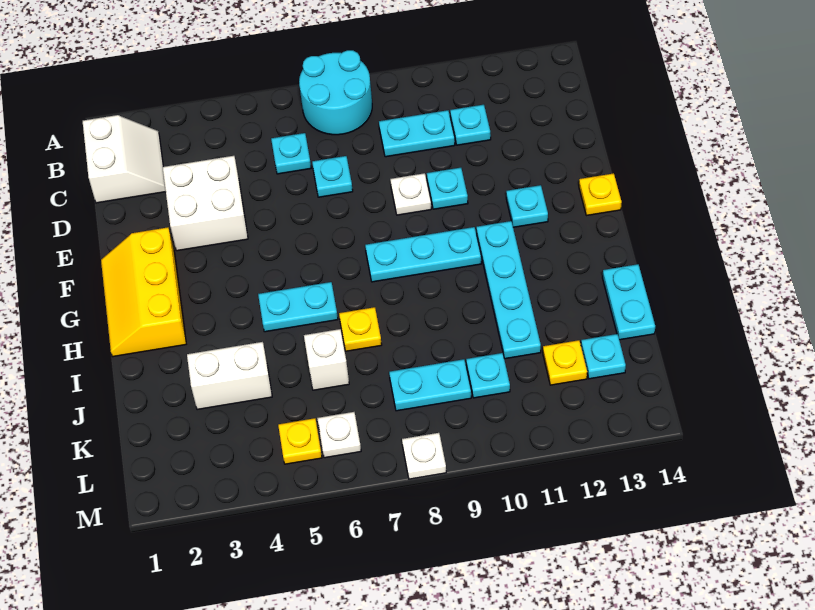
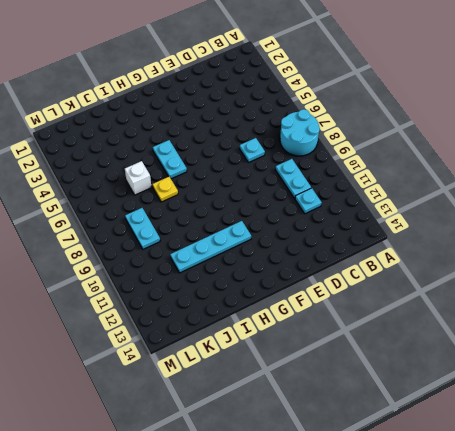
none -> white slope B1:C2 level 1 top 1
none -> cyan plate C6 level 1
none -> white brick D3:E4 level 1

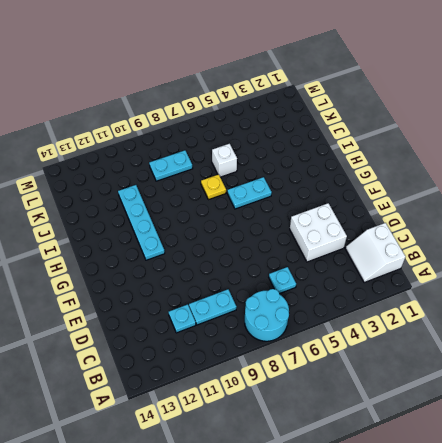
none -> cyan plate D7 level 1
none -> white plate E9 level 1
none -> cyan plate E10 level 1

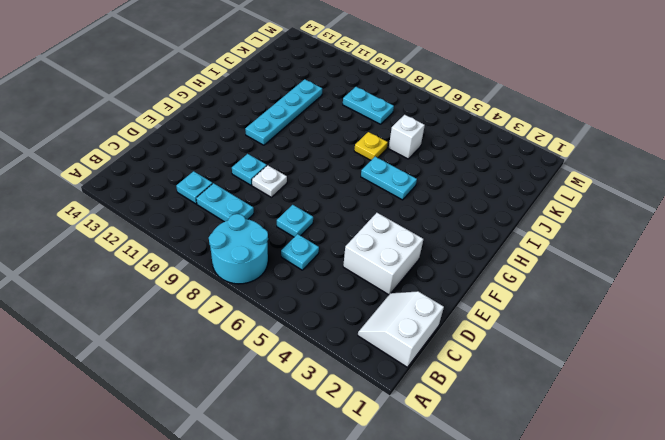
none -> yellow slope F1:H2 level 1 top 2
none -> cyan plate F12 level 1
none -> yellow plate F14 level 1

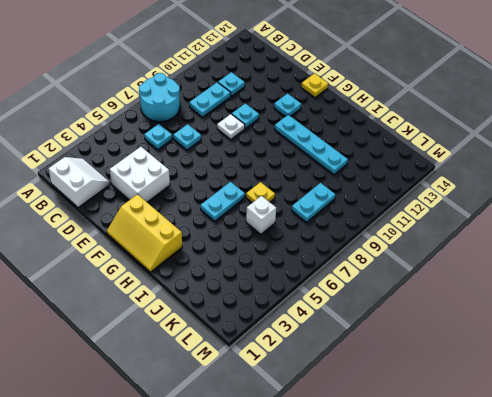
none -> cyan plate G8:G10 level 1
none -> cyan plate I14:J14 level 1
none -> white brick J3:J4 level 1

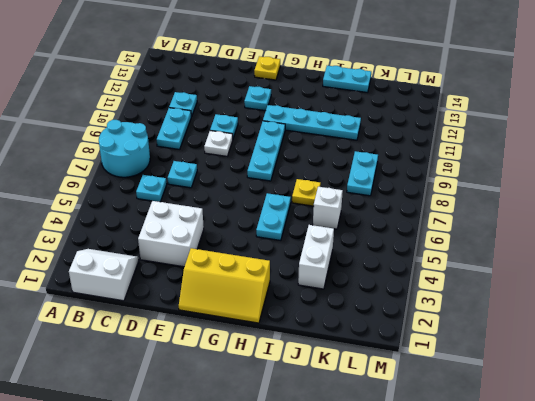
none -> cyan plate K10 level 1
none -> yellow plate K12 level 1
none -> cyan plate K13 level 1

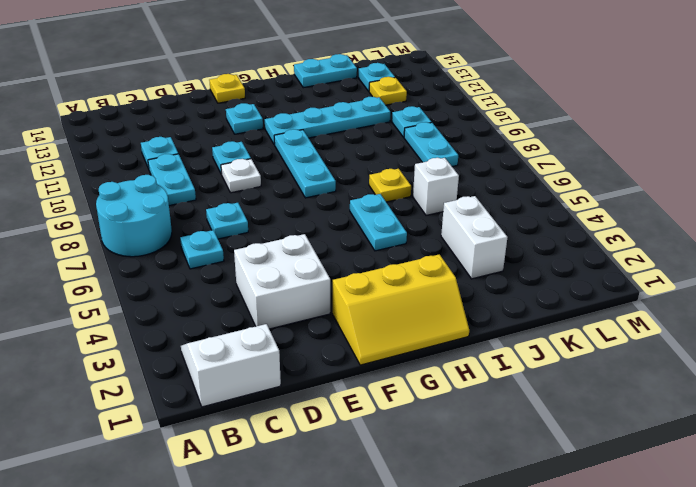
none -> yellow plate L5 level 1
none -> white plate L6 level 1
none -> white plate M8 level 1

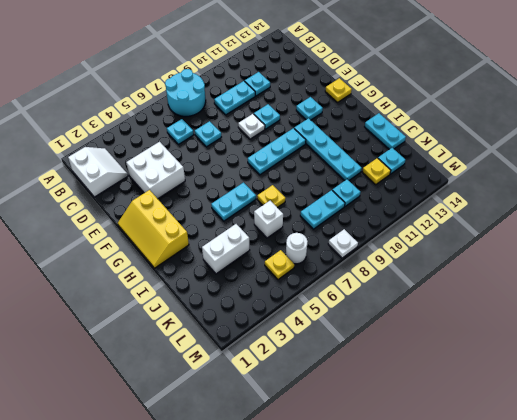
white round brick L6 level 1 -> white plate L6 level 1

